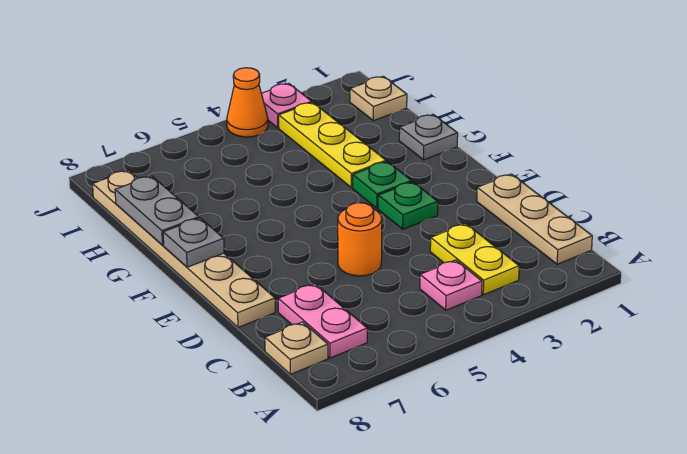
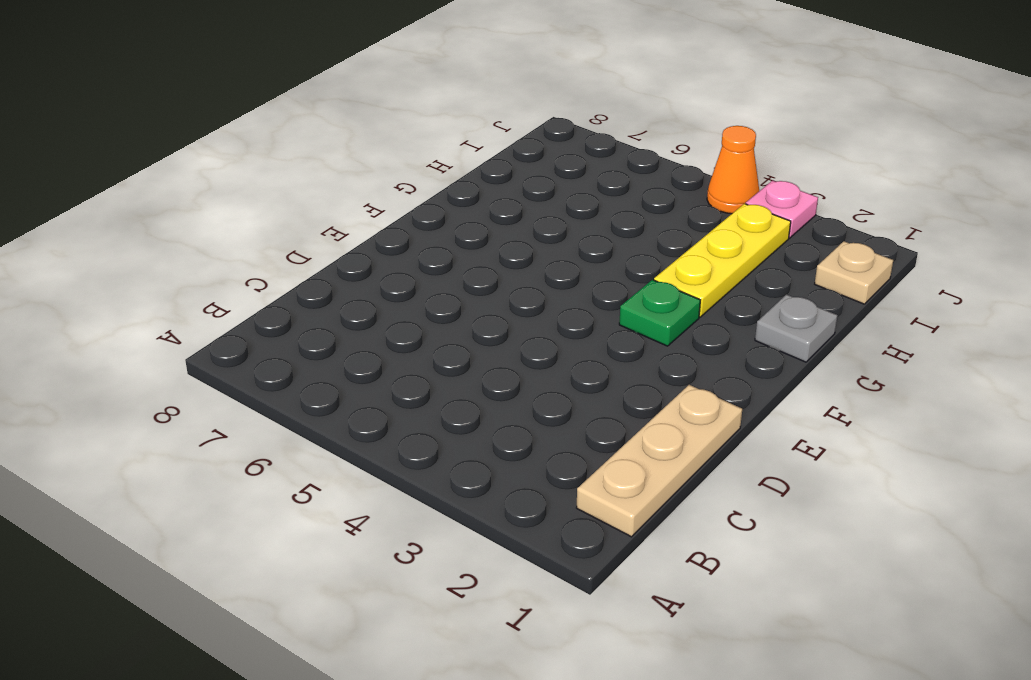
none -> yellow plate B3:C3 level 1
none -> pink plate B4 level 1
none -> pink plate B7:C7 level 1

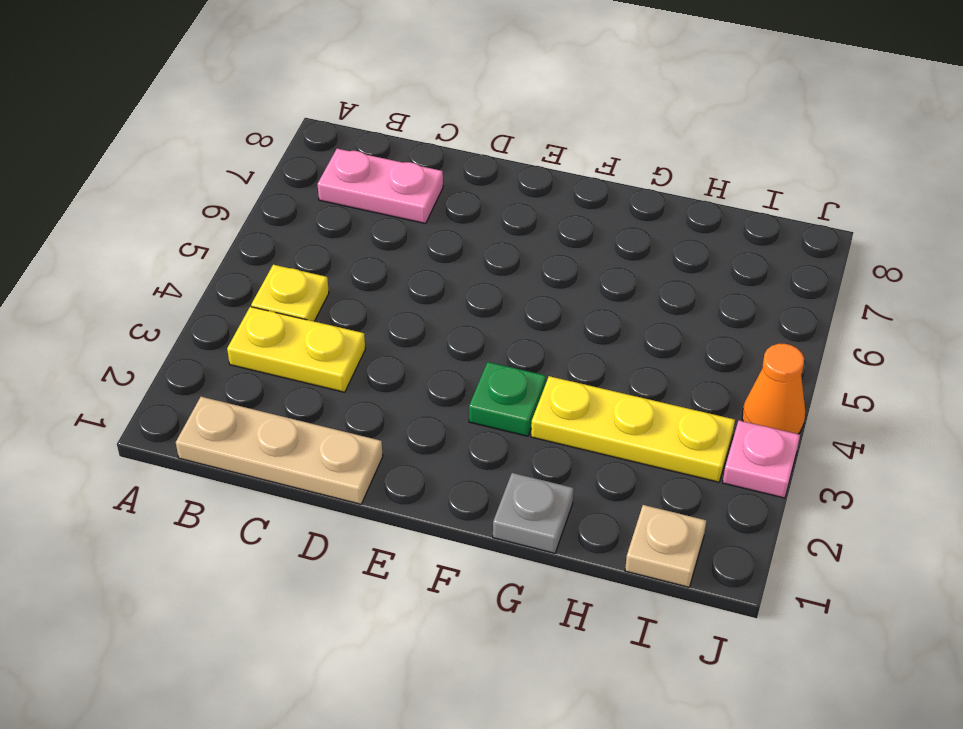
yellow plate B4 level 1 -> pink plate B4 level 1
none -> tan plate B8 level 1
none -> orange round brick D5 level 1
none -> tan plate D8:I8 level 1

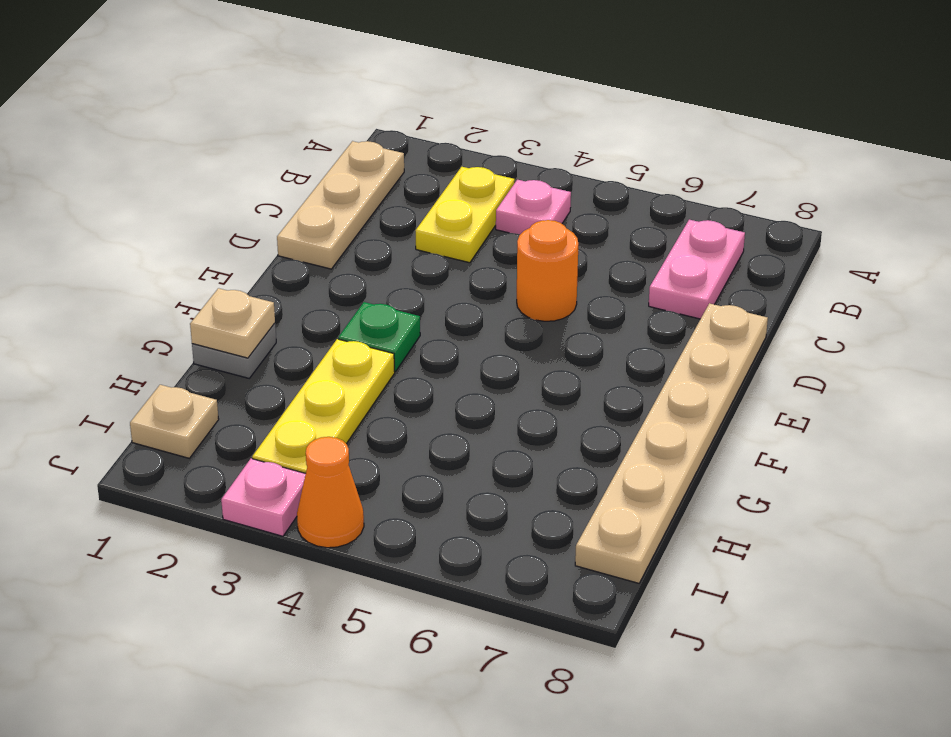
tan plate G1 level 2 -> tan plate B8 level 1
none -> green plate E3 level 1
none -> grey plate F8 level 2
none -> grey plate G8:H8 level 2

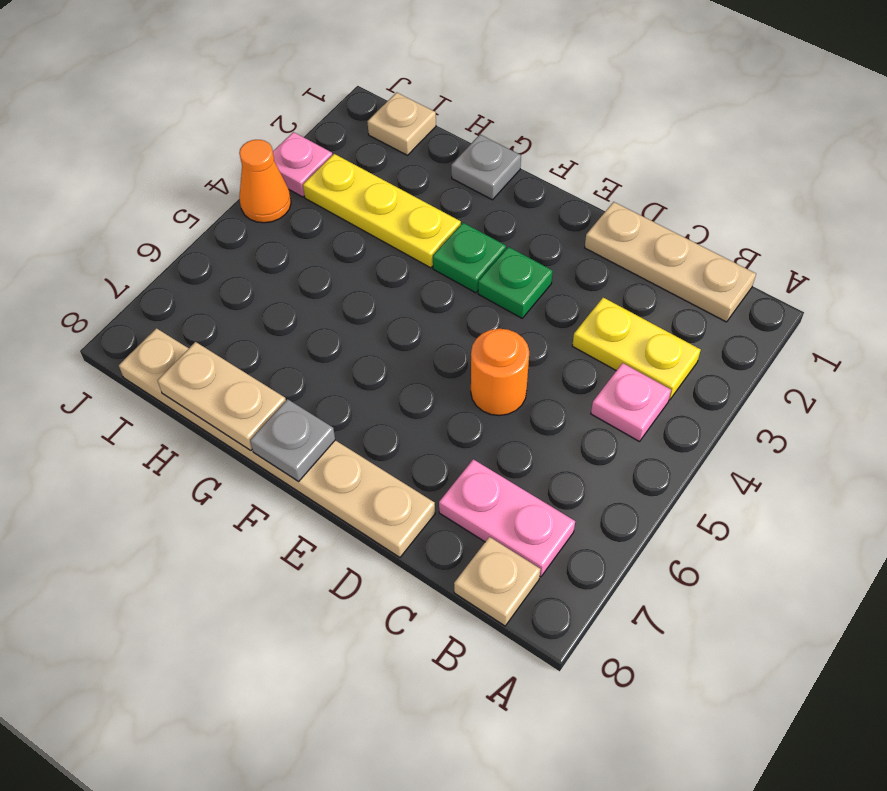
tan plate G8:H8 level 2 -> grey plate G8:H8 level 2

